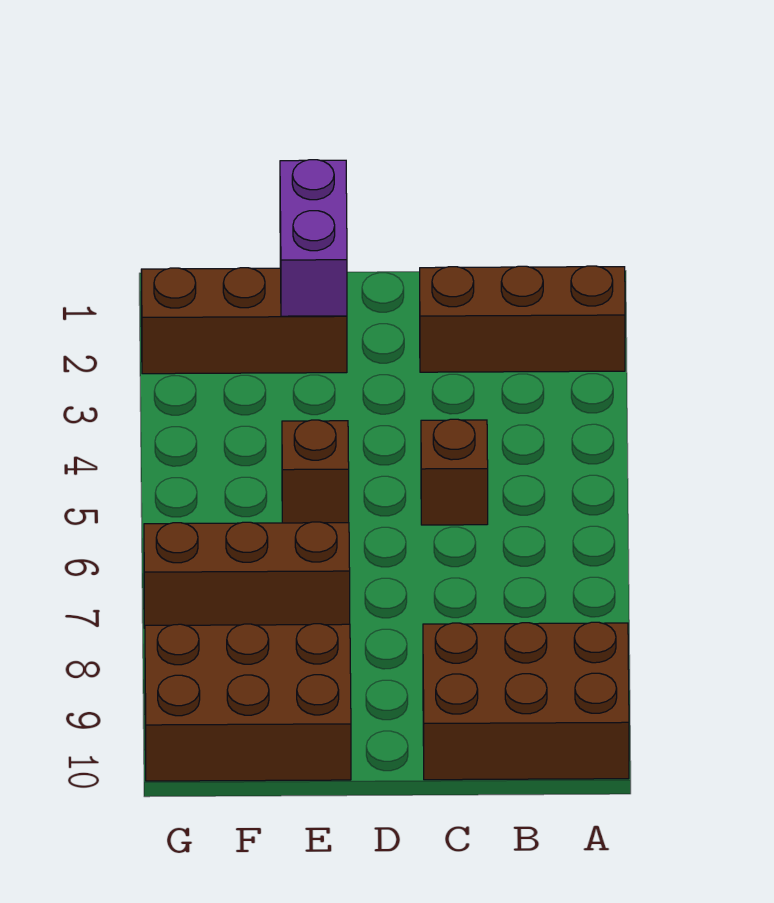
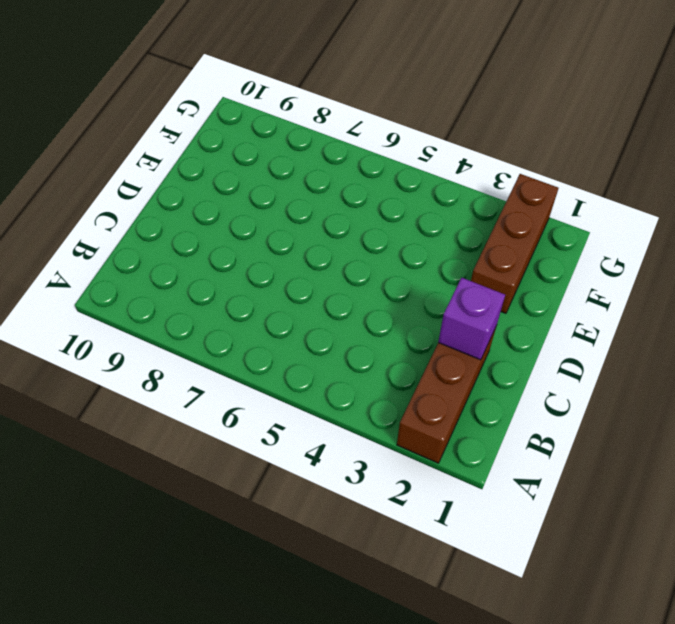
purple brick C2 level 2 -> none
none -> brown brick A9:C10 level 1
none -> brown brick C5 level 1

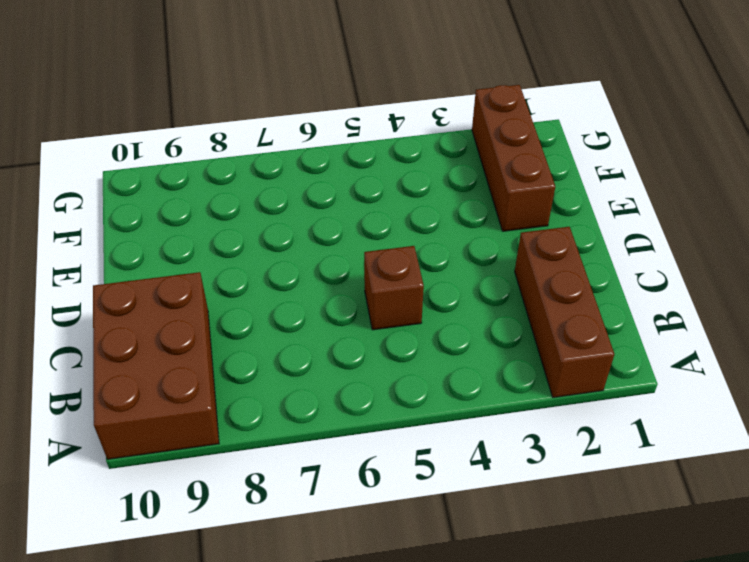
none -> brown brick E5 level 1
none -> brown brick E7:G7 level 1

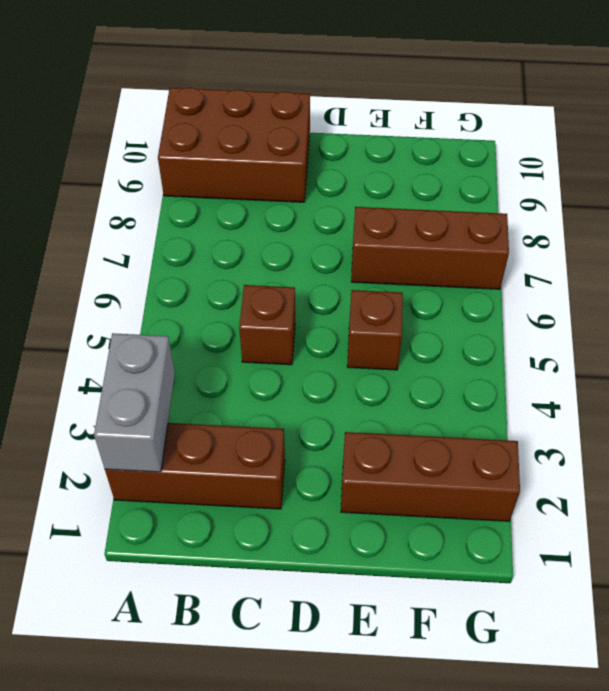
grey brick A2:A3 level 2 -> none
none -> brown brick E9:G10 level 1
none -> purple brick E1:E2 level 2

